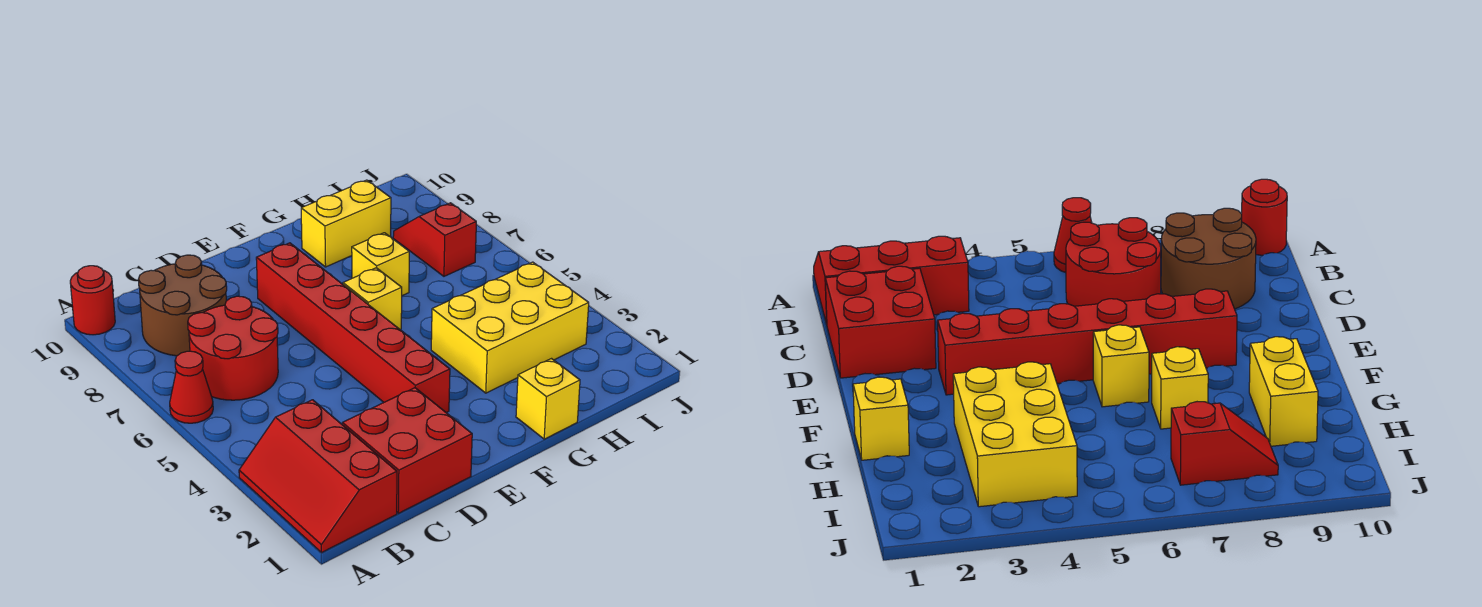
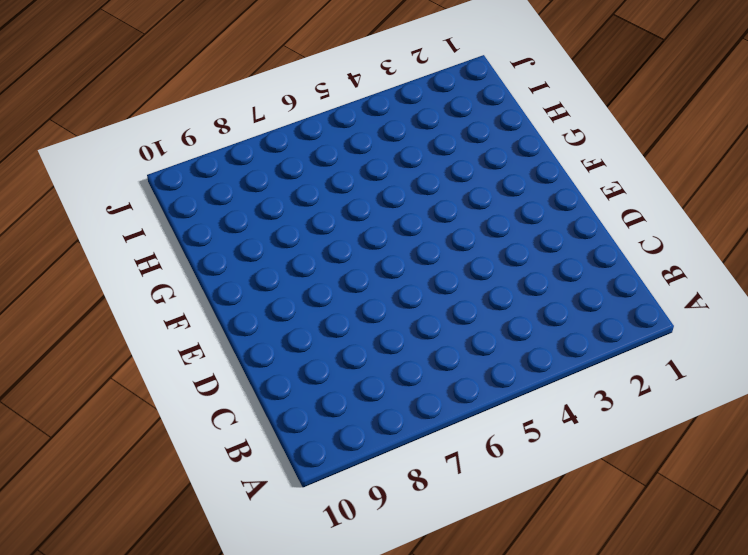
none -> red slope A1:B3 level 1 top B
none -> red cone A6 level 1
none -> red round brick A10 level 1

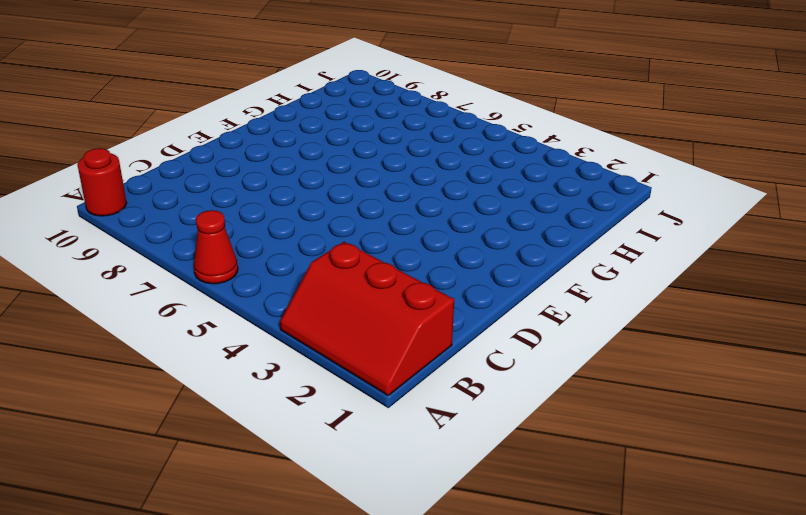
none -> red round brick B6:C7 level 1
none -> brown round brick B8:C9 level 1
none -> red brick C1:D2 level 1

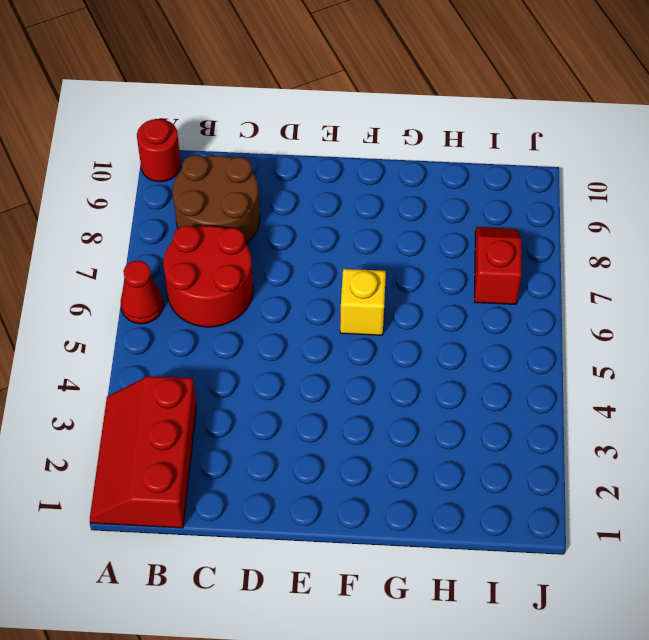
none -> red brick C1:D2 level 1
none -> red brick E3:E8 level 1
none -> yellow brick G1 level 1

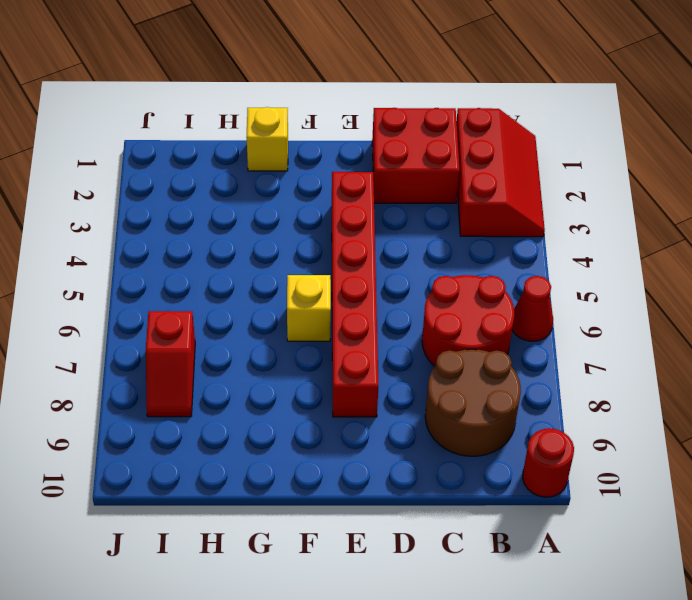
none -> yellow brick G3:I4 level 1
none -> yellow brick G7 level 1
none -> yellow brick G9:H9 level 1

